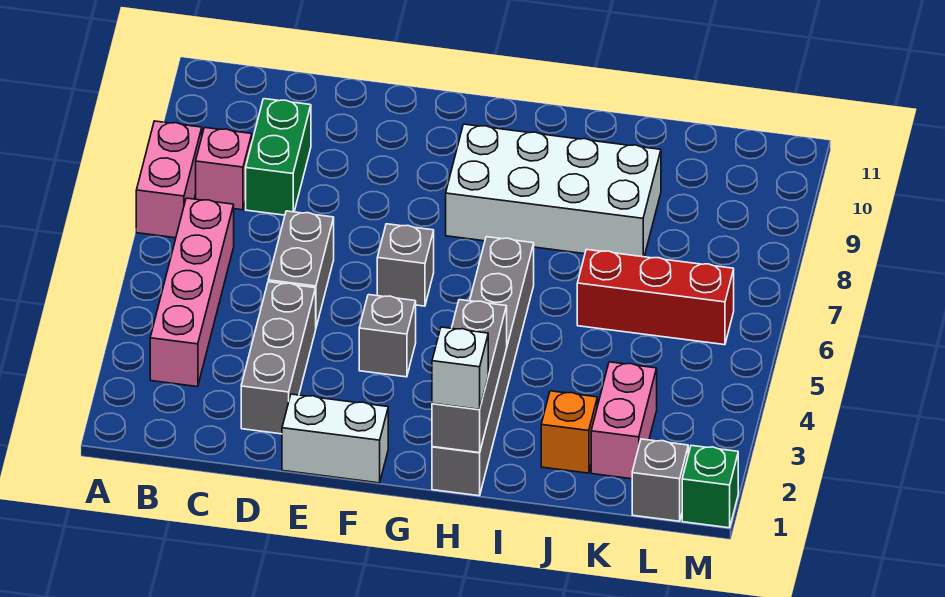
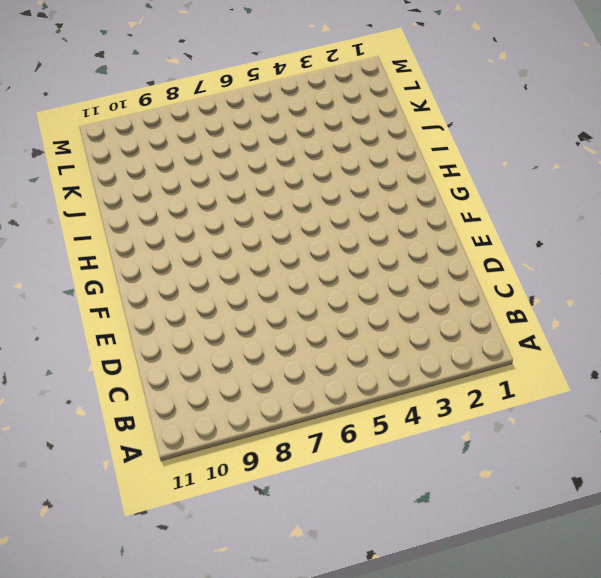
none -> pink brick A7:A8 level 1
none -> pink brick B3:B6 level 1
none -> pink brick B8 level 1

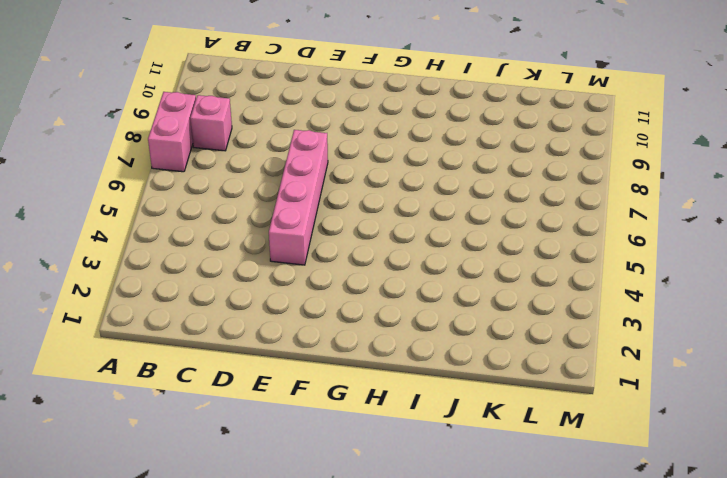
pink brick E4:E7 level 1 -> pink brick B3:B6 level 1
none -> green brick C8:C9 level 1
none -> grey brick D2:D4 level 1
none -> grey brick D5:D6 level 1

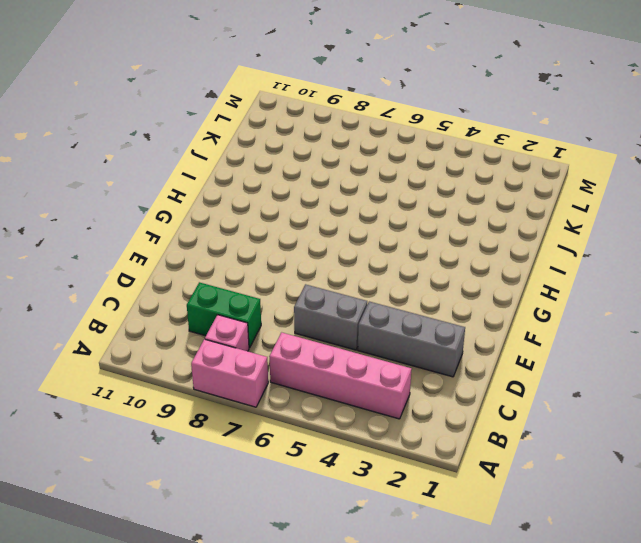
none -> white brick E1:F1 level 1
none -> grey brick F4 level 1
none -> grey brick F6 level 1

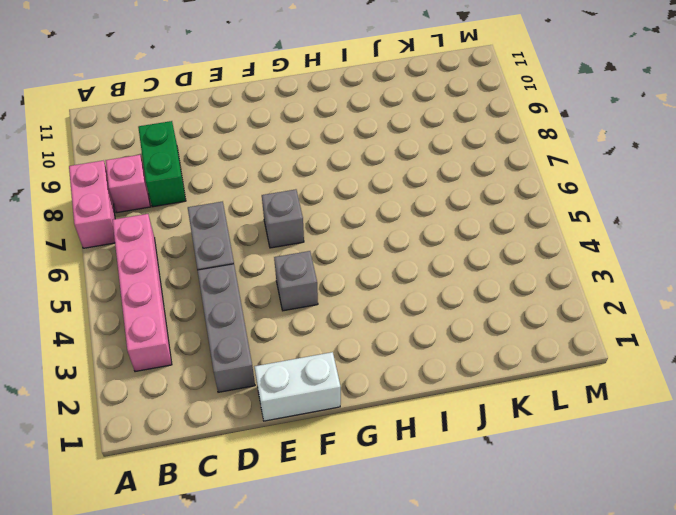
none -> white brick G8:J9 level 1
none -> grey brick H1:H6 level 1
none -> orange brick J2 level 1

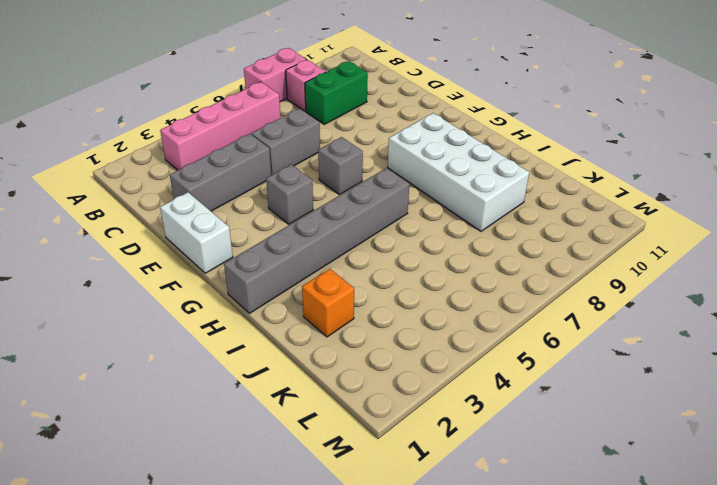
none -> red brick J6:L6 level 1
none -> pink brick K2:K3 level 1
none -> grey brick L1 level 1

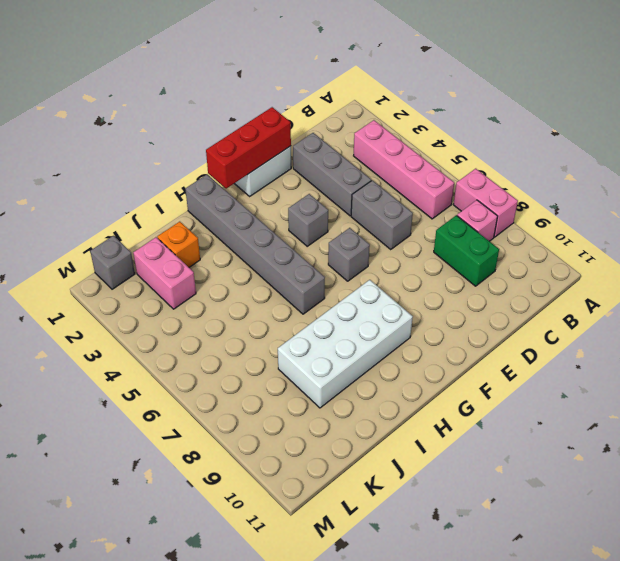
red brick E1:G1 level 2 -> red brick J6:L6 level 1
none -> green brick M1 level 1
none -> grey brick H1:H3 level 2
none -> white brick H1 level 3

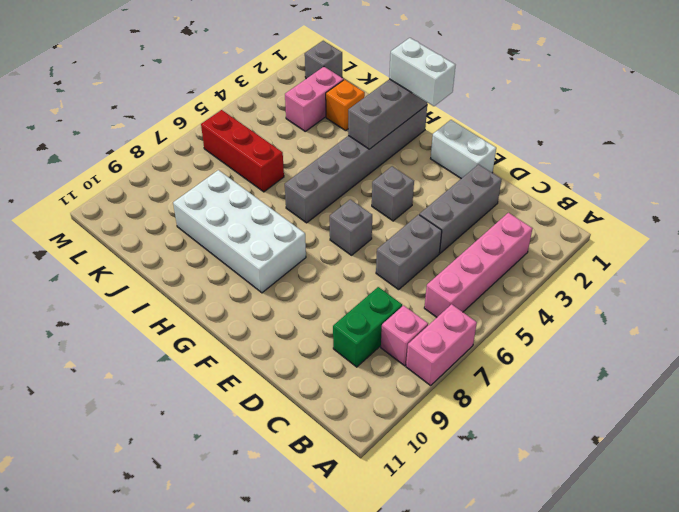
white brick G1:H1 level 3 -> white brick H1 level 3
none -> green brick M1 level 1

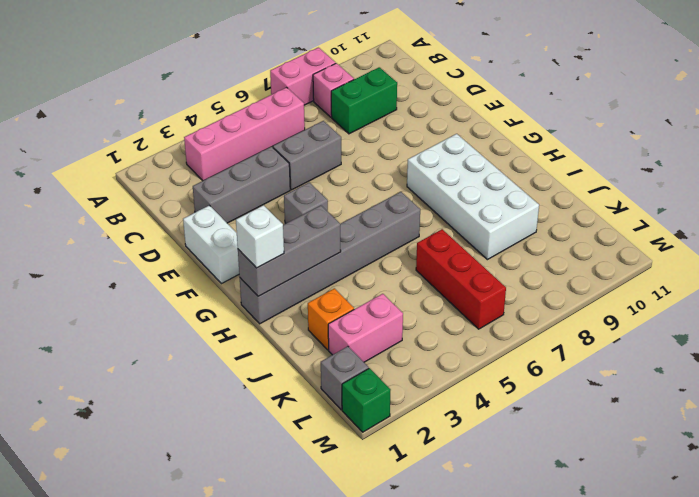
none -> grey brick F6 level 1

